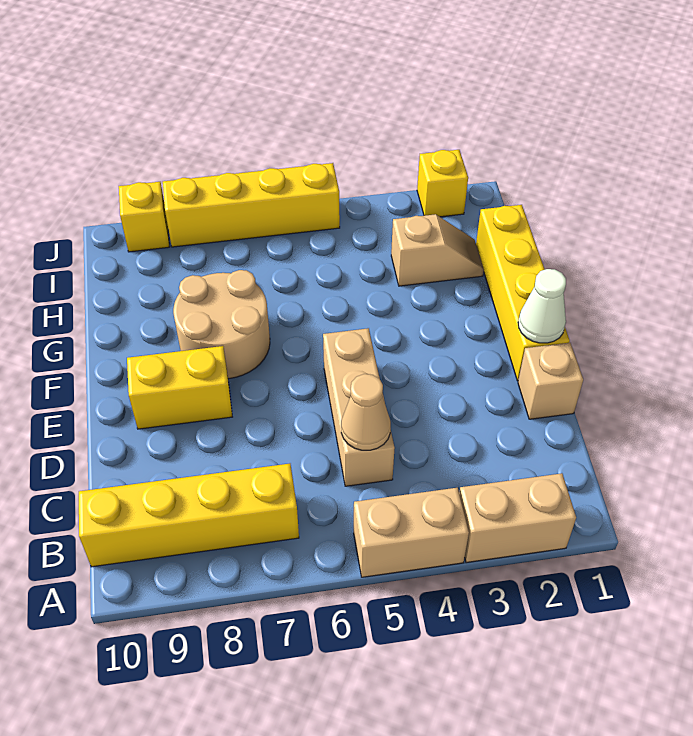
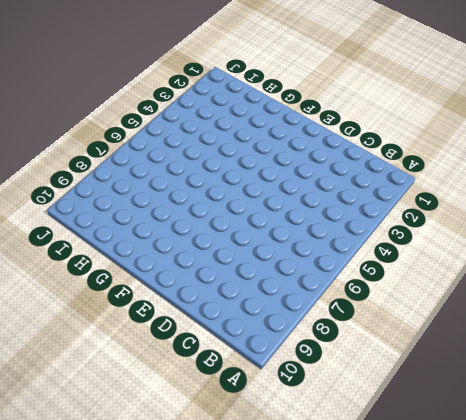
none -> tan brick A2:A3 level 1
none -> tan brick A4:A5 level 1
none -> yellow brick B7:B10 level 1

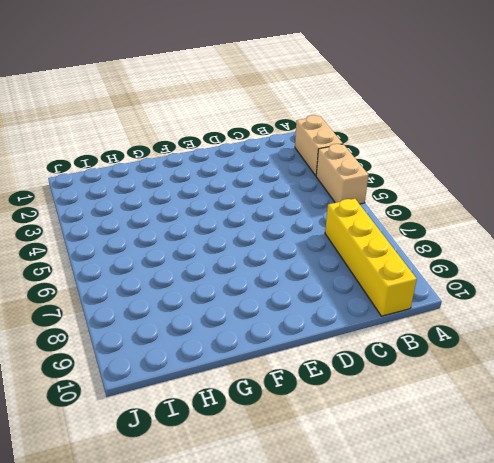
none -> tan brick C5:E5 level 1
none -> tan brick D1 level 1
none -> yellow brick E1:H1 level 1

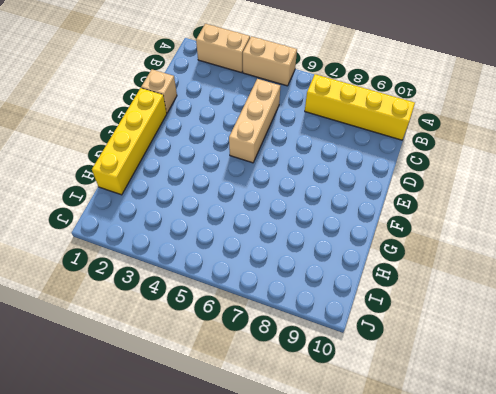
none -> yellow brick E8:E9 level 1
none -> tan round brick F7:G8 level 1
none -> tan slope H2:H3 level 1 top 3

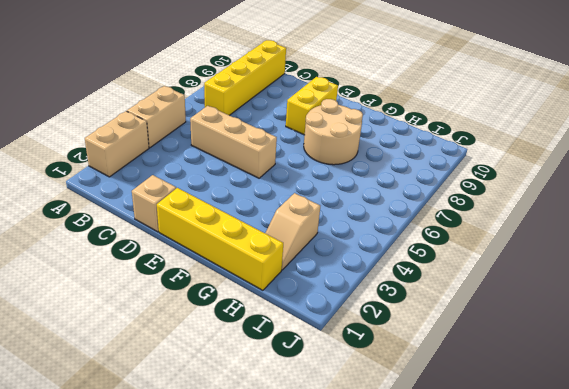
none -> yellow brick J2 level 1
none -> yellow brick J5:J8 level 1
none -> yellow brick J9 level 1

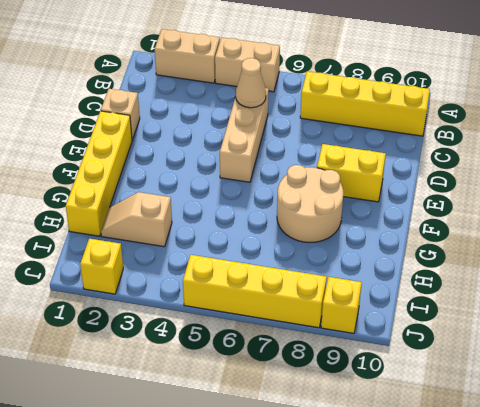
none -> white cone E1 level 2

